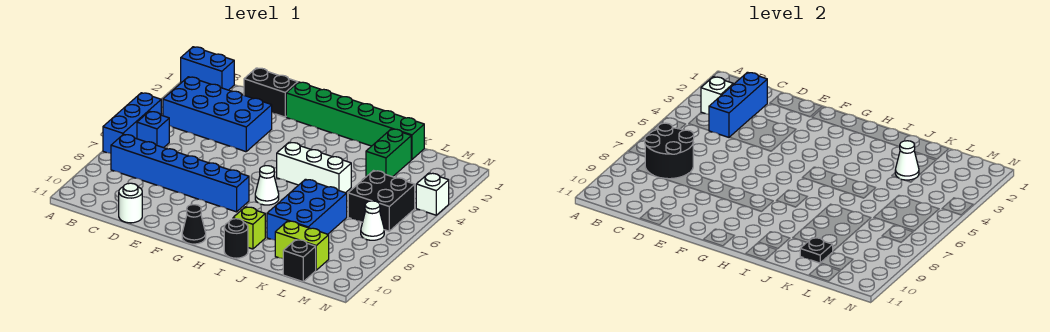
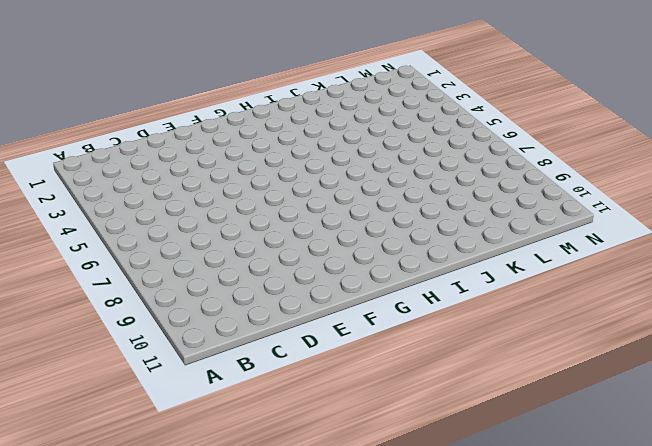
none -> blue brick A1:B1 level 1
none -> blue brick A5:A7 level 1
none -> blue brick B3:E4 level 1

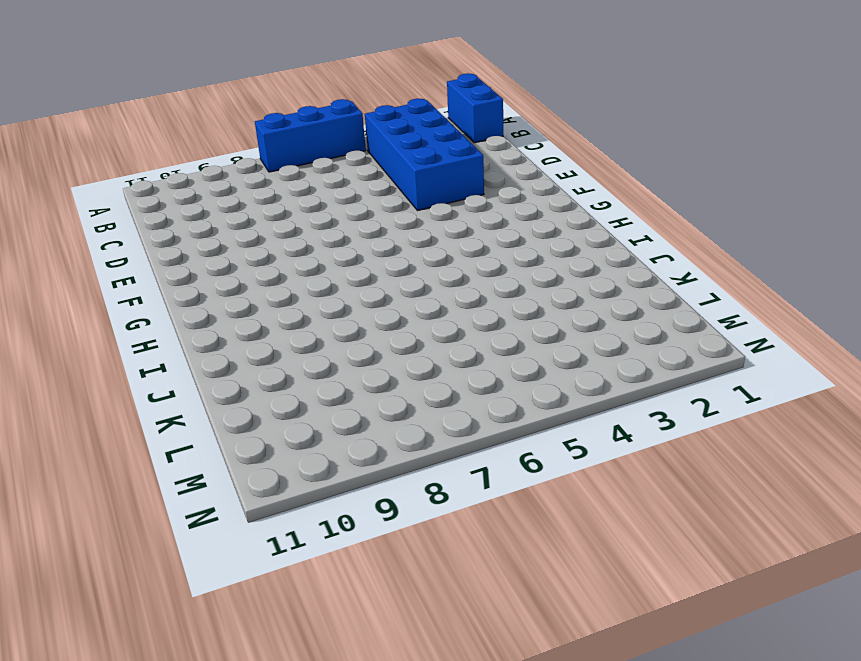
none -> blue brick B6 level 1
none -> blue brick B8:G8 level 1
none -> black brick D1:E1 level 1

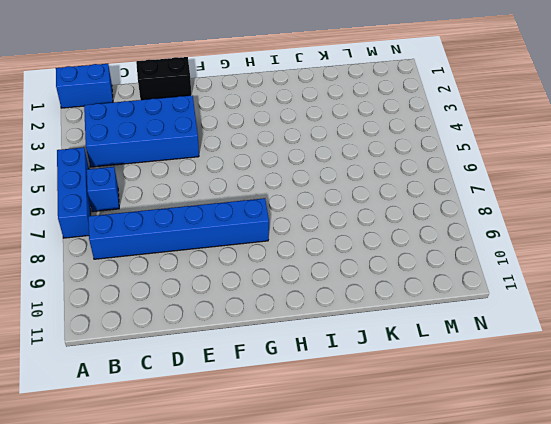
none -> white round brick D11 level 1
none -> green brick F1:K1 level 1
none -> black cone G11 level 1

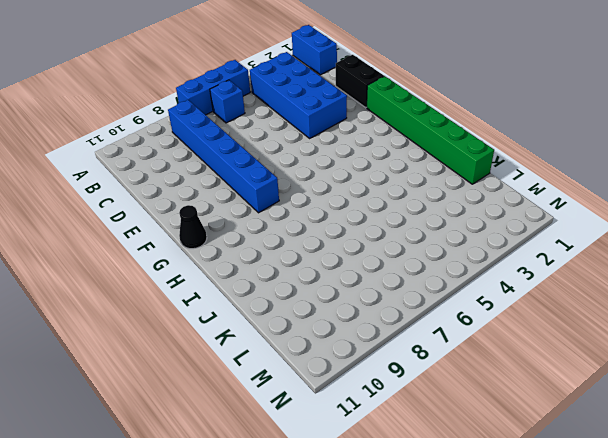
none -> white round brick D11 level 1
none -> white brick H5:J5 level 1
none -> white cone H7 level 1

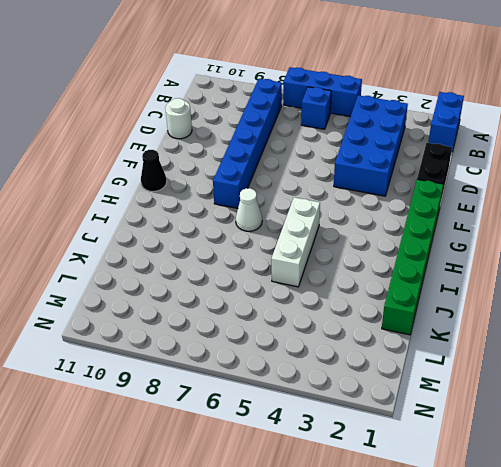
none -> lime brick I10 level 1
none -> black round brick I11 level 1
none -> blue brick J7:K9 level 1

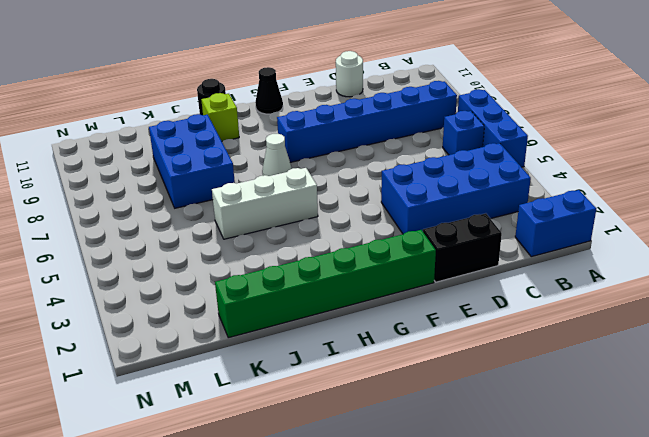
none -> green brick K2:K3 level 1
none -> lime brick K10:L10 level 1
none -> black brick L5:M6 level 1

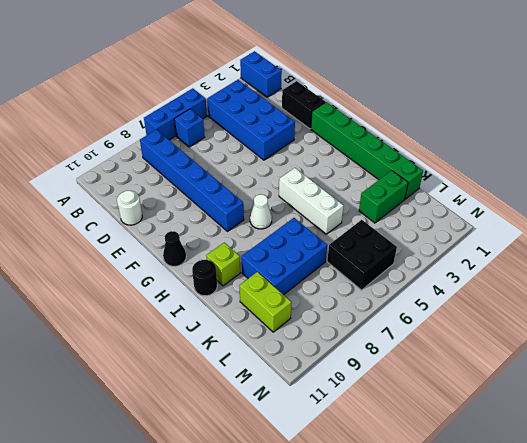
none -> black brick L11 level 1
none -> white cone M7 level 1
none -> white brick N4 level 1

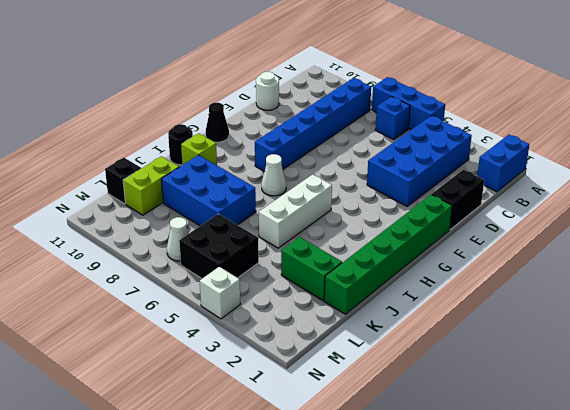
none -> white brick B3 level 2
none -> black round brick B7:C8 level 2
none -> blue brick C2:C4 level 2

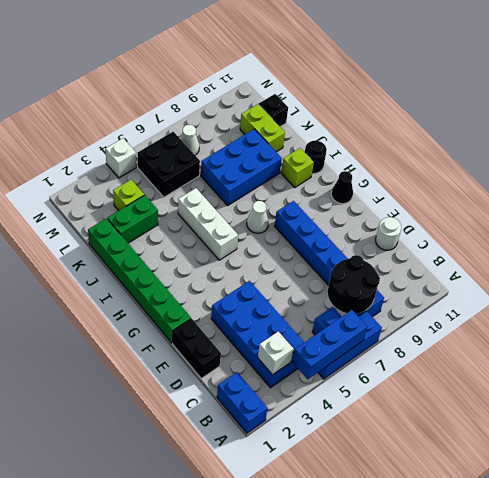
blue brick A4:A6 level 2 -> blue brick C2:C4 level 2
lime brick L3 level 1 -> none
none -> white cone K3 level 2
none -> black plate K10 level 2

